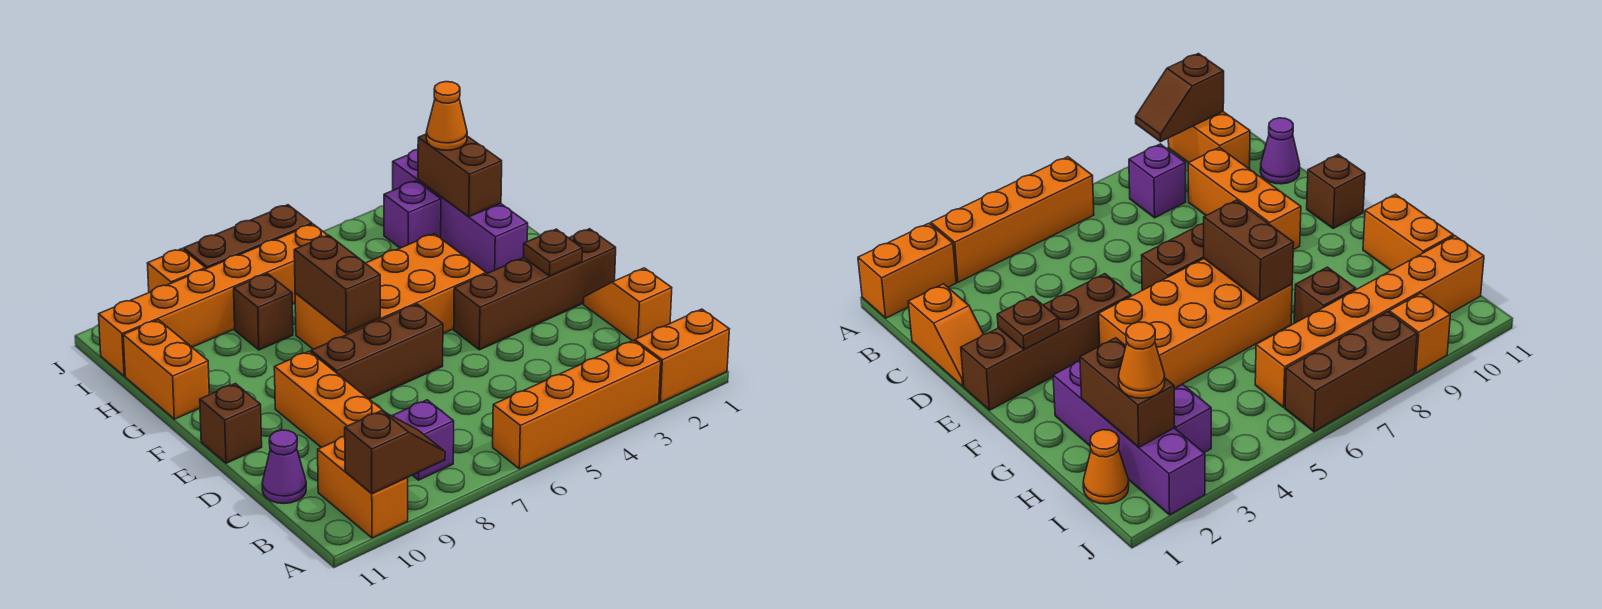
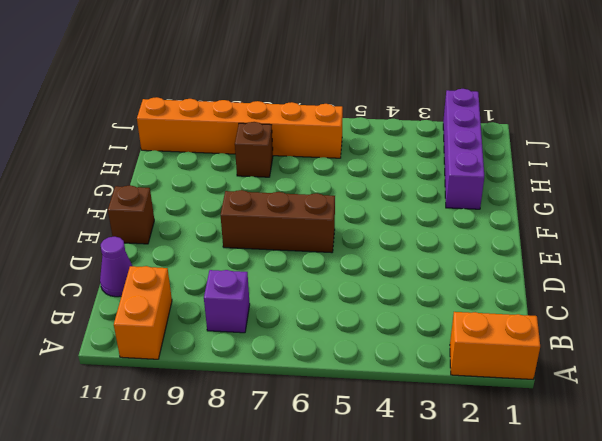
none -> orange brick A3:A6 level 1
none -> orange slope C1:D1 level 1 top C
none -> orange brick C9:E9 level 1

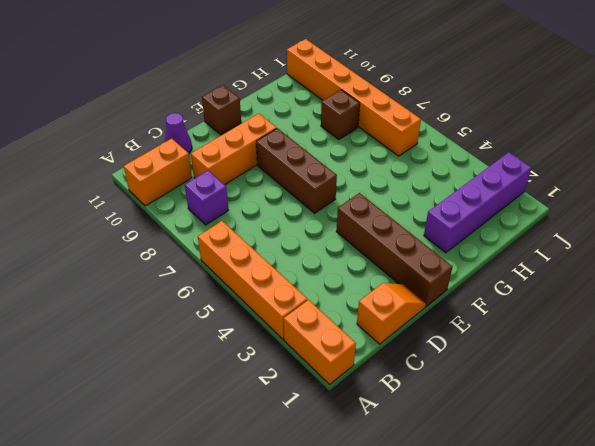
none -> orange brick F4:G7 level 1
none -> orange brick G11:H11 level 1
none -> orange cone I1 level 1

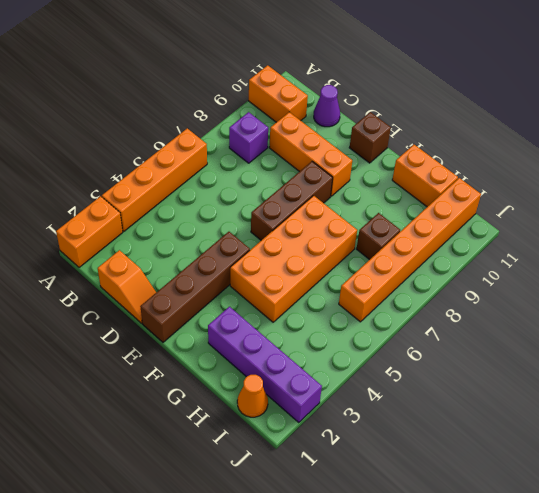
none -> purple brick I3 level 1
none -> brown brick J6:J8 level 1
none -> orange brick J9 level 1

